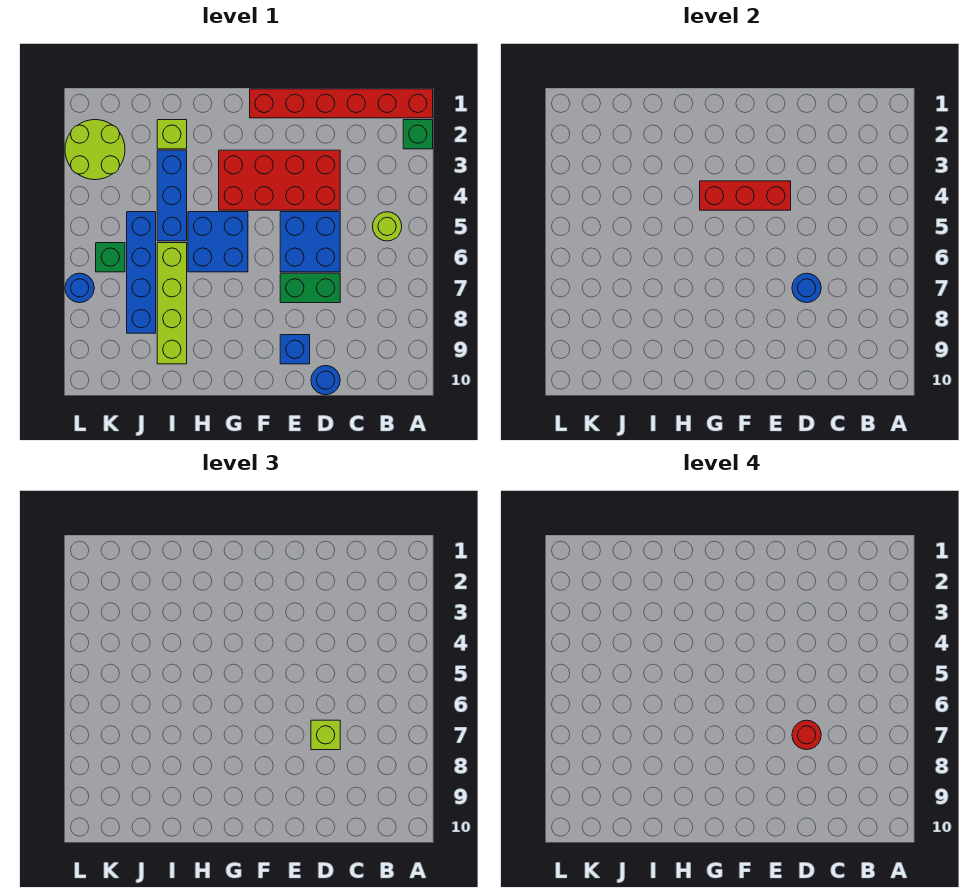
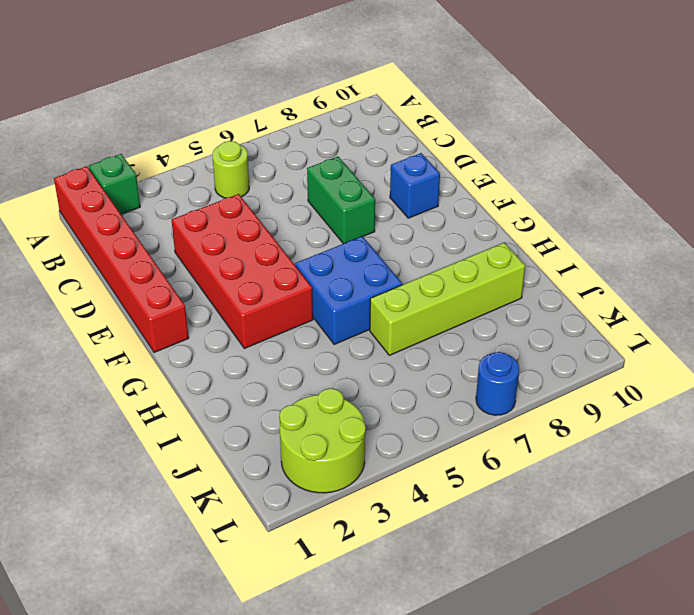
none -> blue brick D5:E6 level 1
none -> blue round brick D10 level 1
none -> lime brick I2 level 1

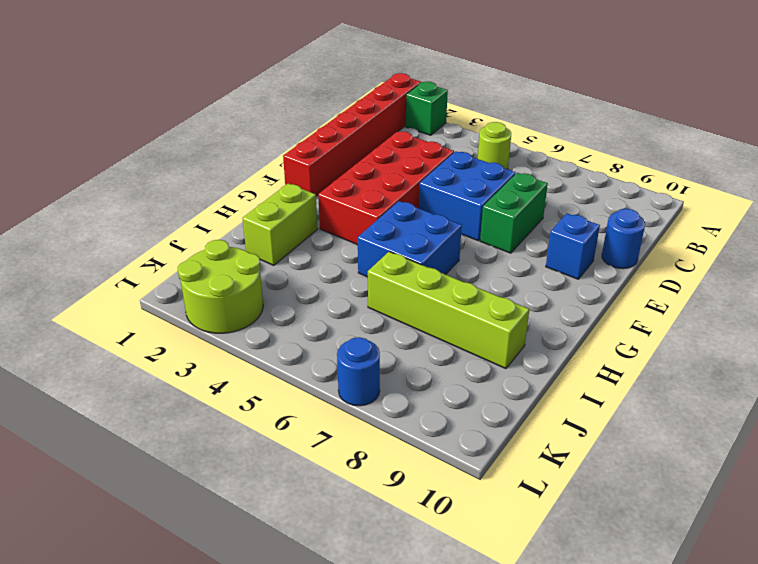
lime brick H2:I2 level 1 -> lime brick I2 level 1
none -> blue brick I3:I5 level 1
none -> blue brick J5:J8 level 1
none -> green brick K6 level 1

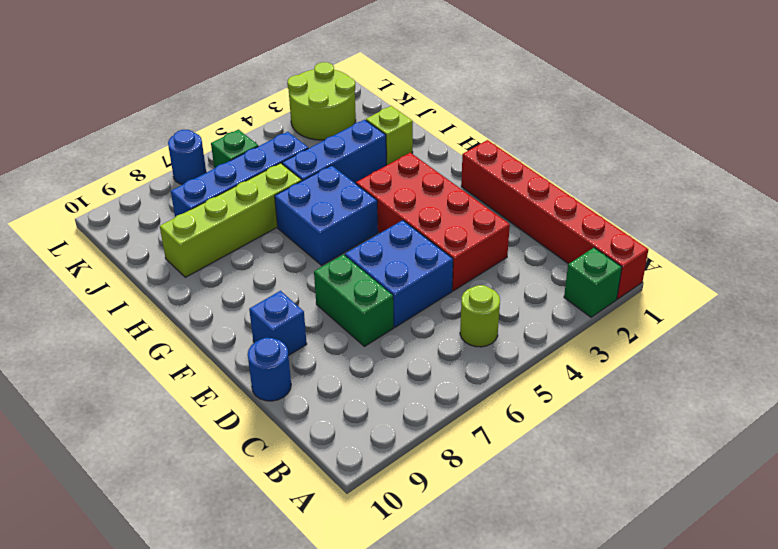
none -> blue round brick D7 level 2
none -> red brick E4:G4 level 2
none -> lime brick D7 level 3

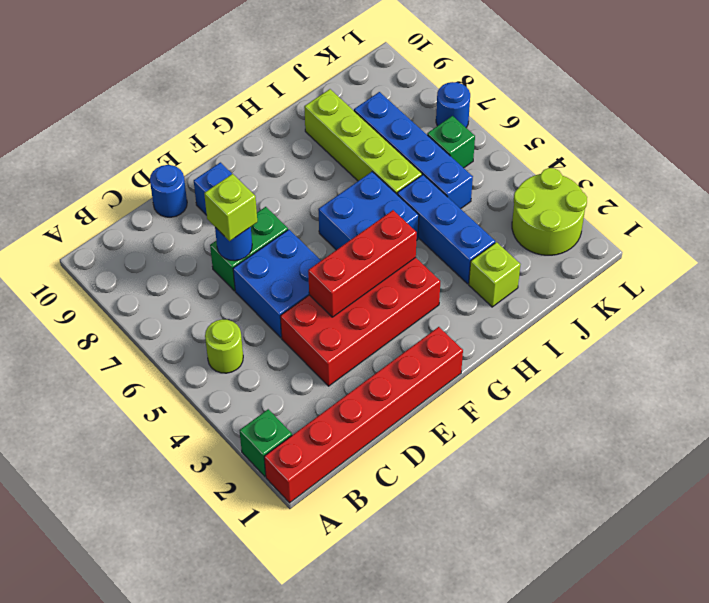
none -> red round brick D7 level 4

